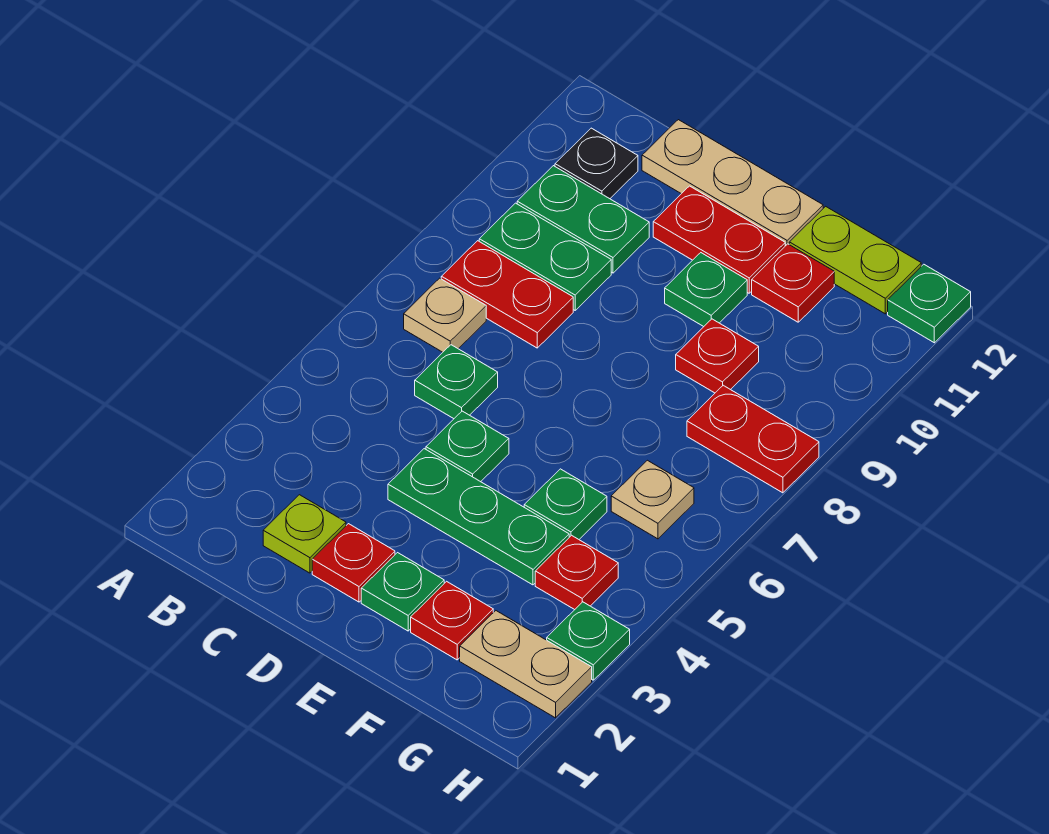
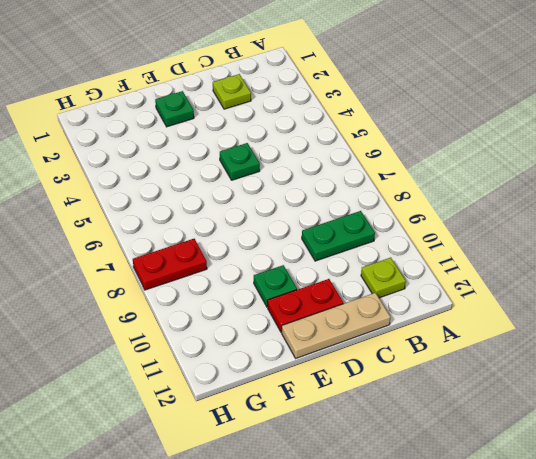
lime plate B11 level 1 -> black plate B11 level 1
none -> tan plate B7 level 1
none -> red plate B8:C8 level 1
none -> green plate B10:C10 level 1

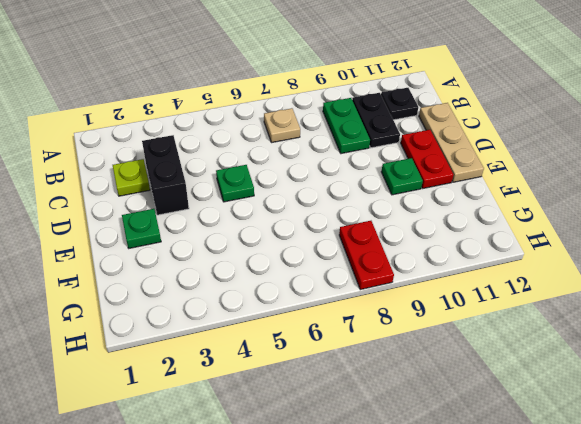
black plate B10:C10 level 1 -> green plate B10:C10 level 1
black brick C3:D3 level 1 -> none
none -> red plate B8:C8 level 1
none -> green plate C6 level 1
none -> red plate D2 level 1

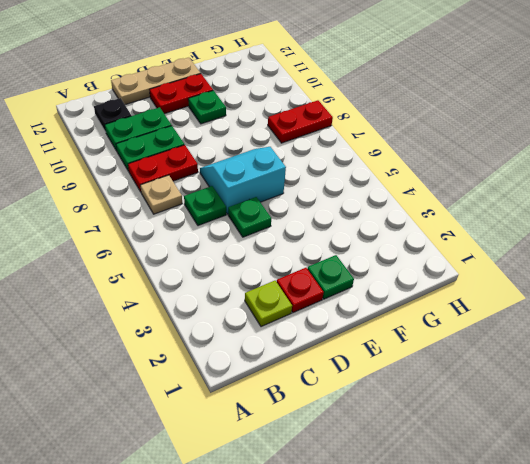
cyan slope D6:E7 level 1 top 6 -> none
none -> green plate D4:F4 level 1
none -> red plate F2 level 1
none -> green plate F5 level 1

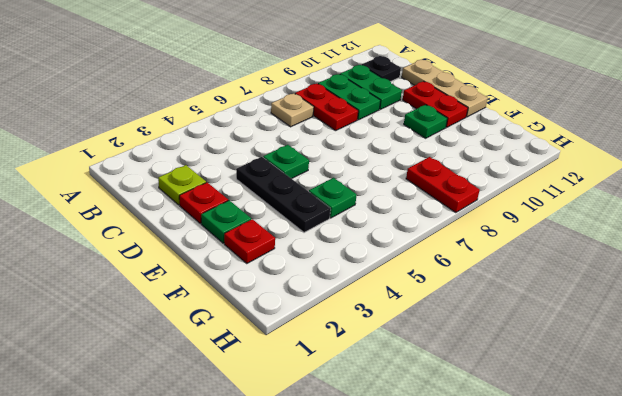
black plate D4:F4 level 1 -> green plate D4:F4 level 1
none -> green plate C6 level 1
none -> red plate F9 level 1
none -> red plate F11 level 1

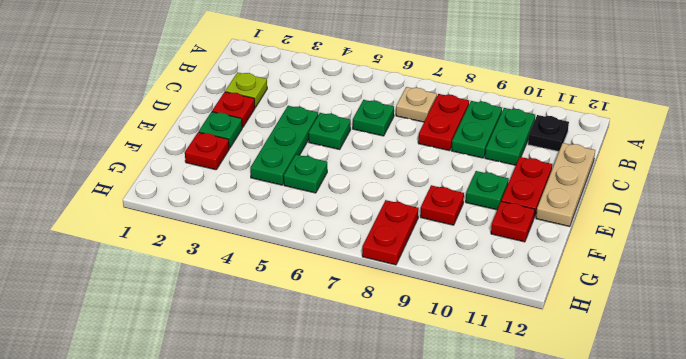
none -> lime plate F12:G12 level 1
none -> tan plate G2:H2 level 1
none -> red plate G4 level 1

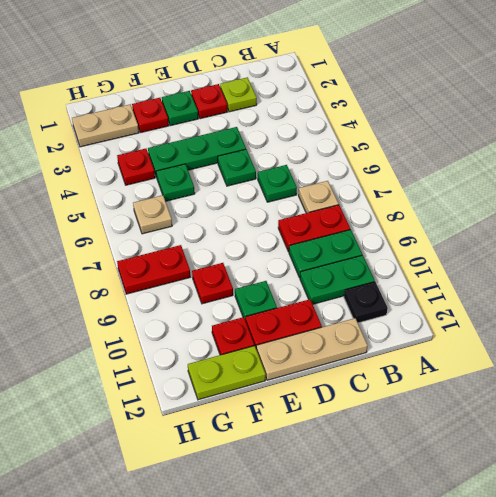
none -> green plate H3 level 1
none -> green plate H12 level 1

